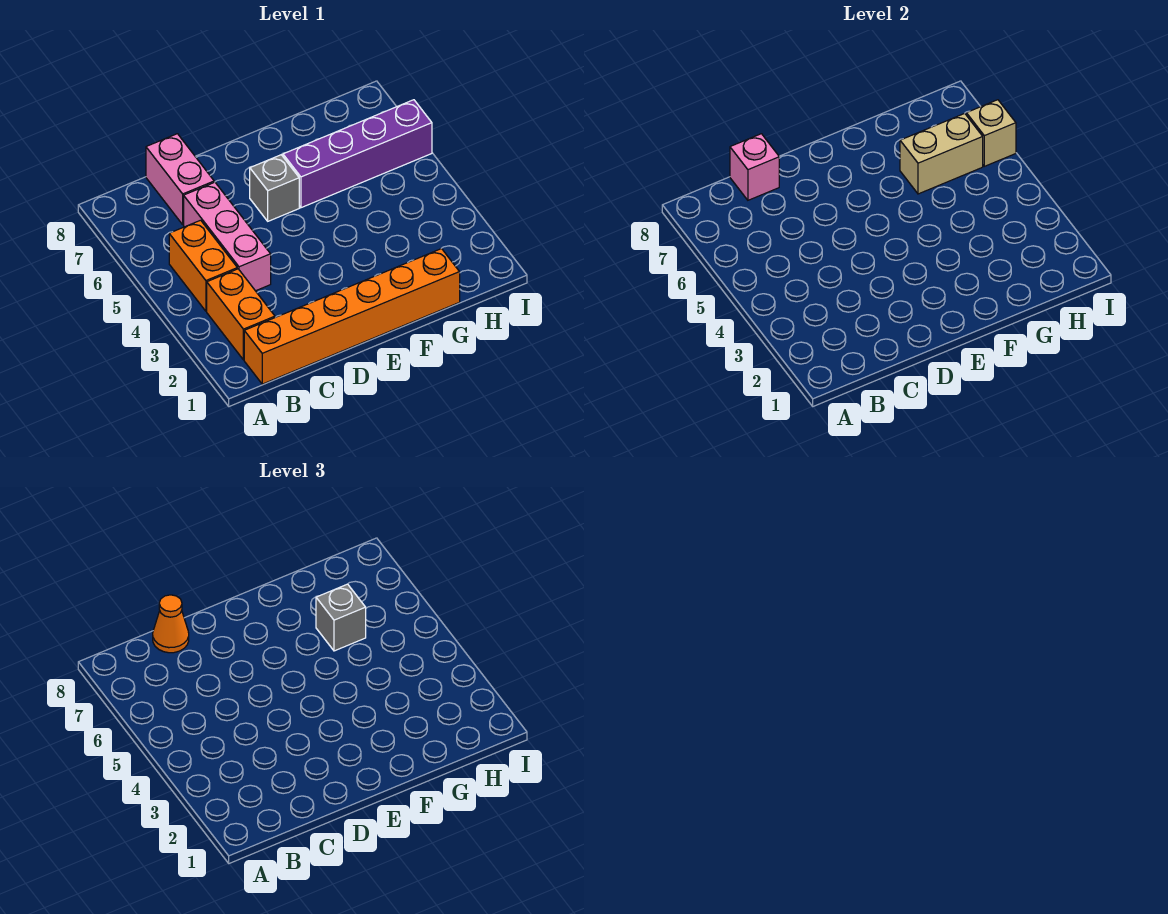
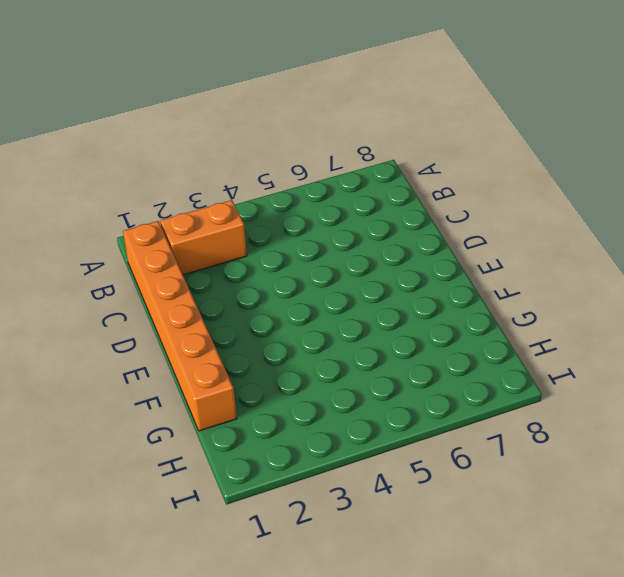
none -> orange brick B4:B5 level 1
none -> pink brick C4:C6 level 1
none -> pink brick C7:C8 level 1

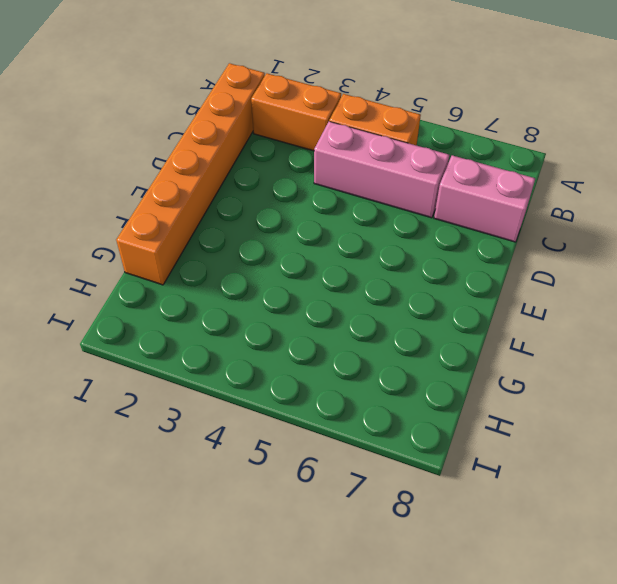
none -> grey brick E6 level 1
none -> purple brick F6:I6 level 1
none -> pink brick C8 level 2

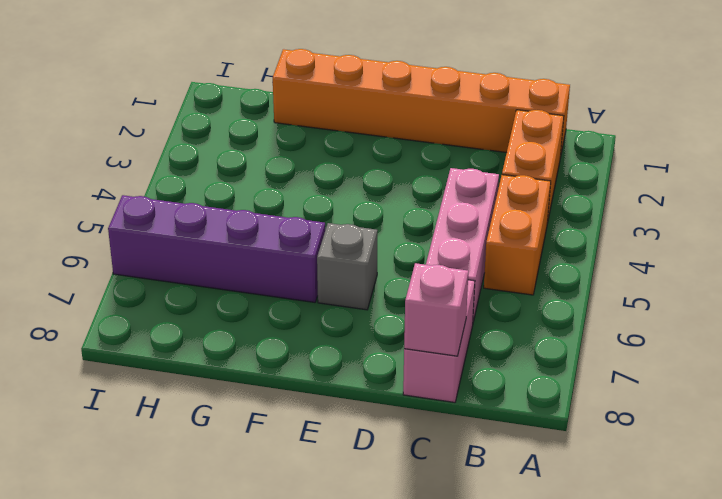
none -> tan brick G6:H6 level 2
none -> tan brick I6 level 2
none -> orange cone C8 level 3

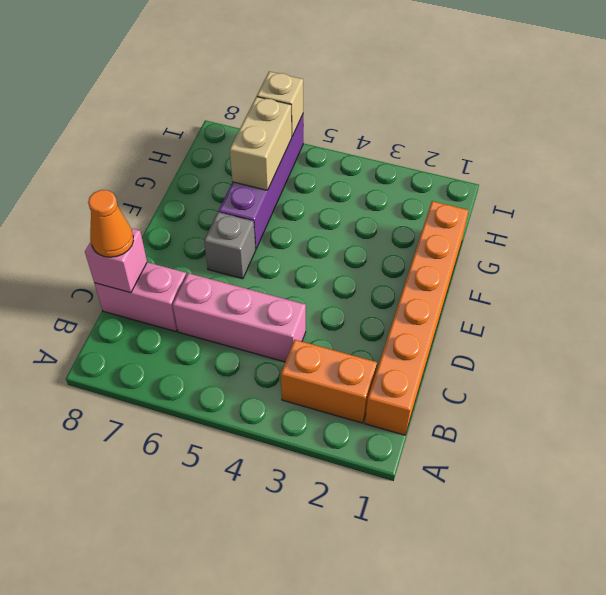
none -> orange brick B4:B5 level 1
none -> grey brick G6 level 3

